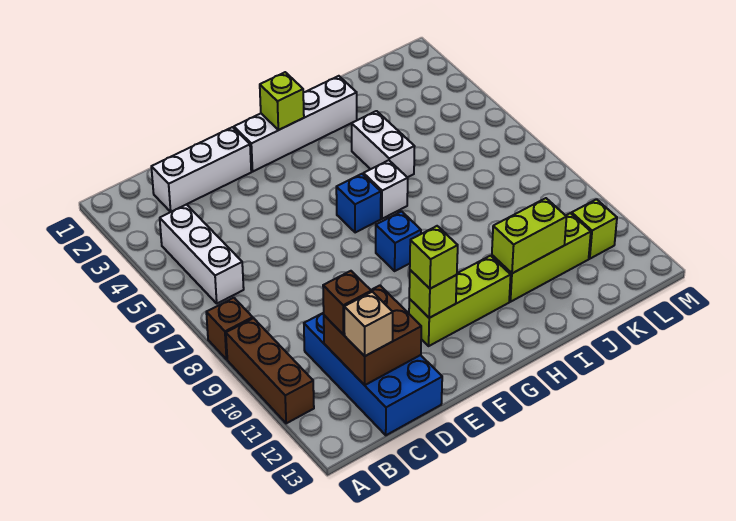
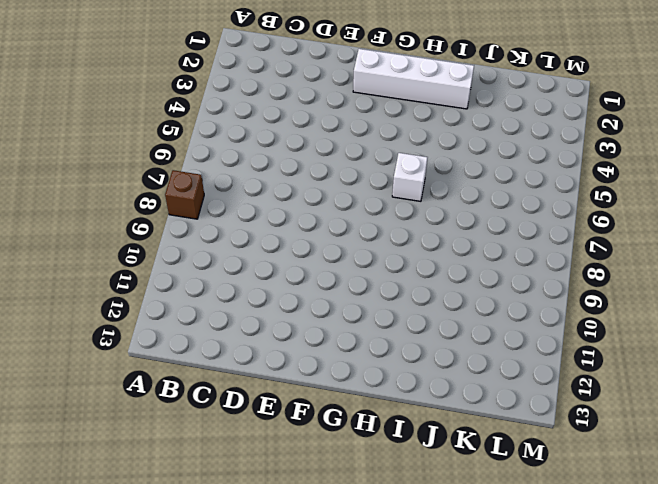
none -> brown brick A9:A11 level 1
none -> white brick B4:B6 level 1
none -> white brick C2:E2 level 1

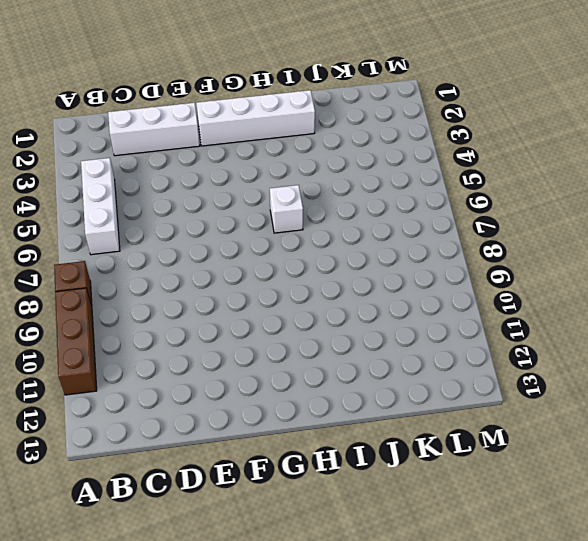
none -> blue brick C10:D13 level 1
none -> lime brick F11:H11 level 1
none -> blue brick G6 level 1

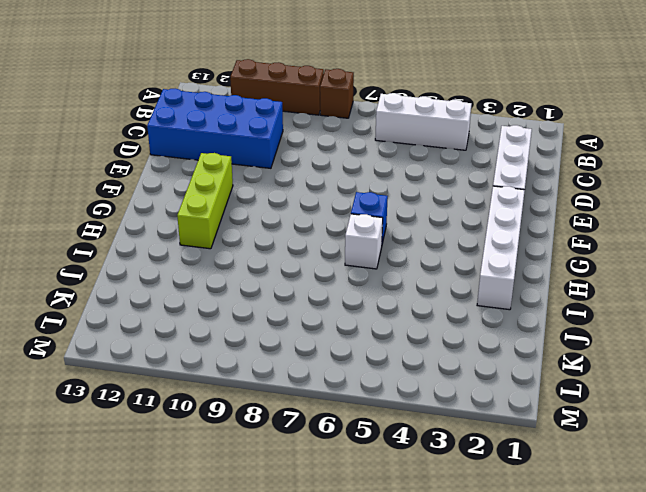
none -> blue brick G8 level 1
none -> white brick I4:I5 level 1
none -> lime brick I11:K11 level 1

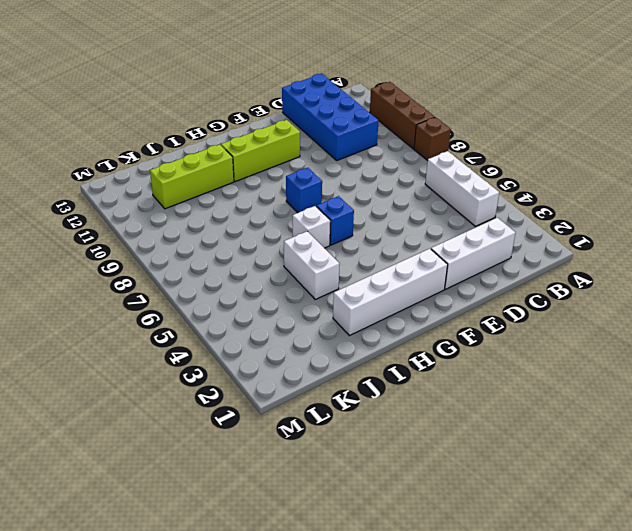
none -> lime brick L11 level 1
none -> brown brick C11:D12 level 2
none -> lime brick F11 level 2

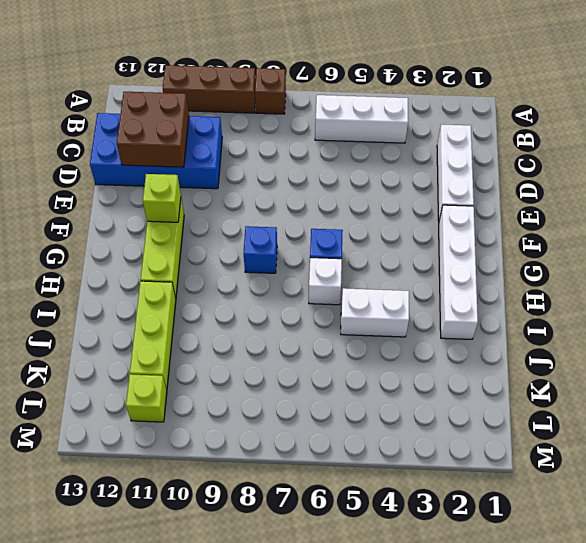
none -> lime brick G2 level 2
none -> lime brick I11:J11 level 2
none -> brown brick C11 level 3

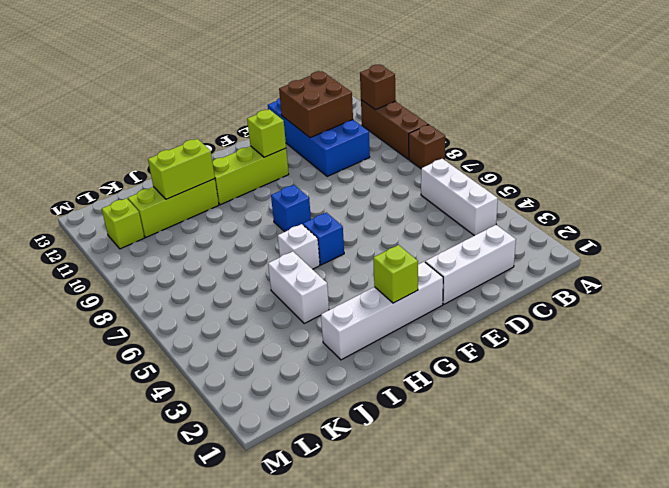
brown brick A11 level 2 -> brown brick C11 level 3
none -> tan brick C12 level 3
none -> lime brick F11 level 3

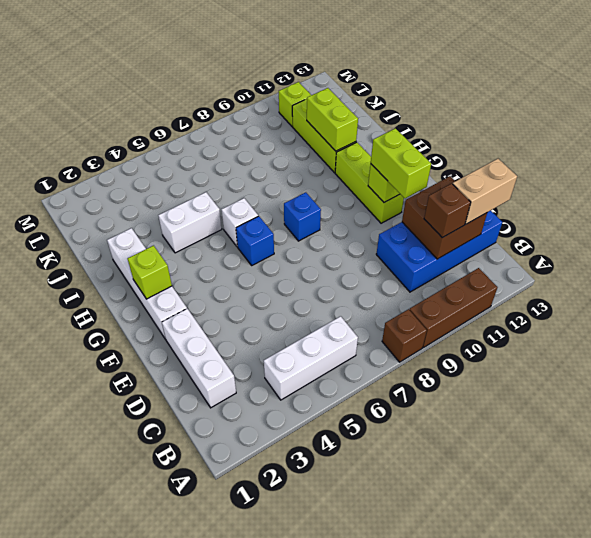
tan brick C12:C13 level 3 -> tan brick C12 level 3
lime brick E11:F11 level 3 -> lime brick F11 level 3

